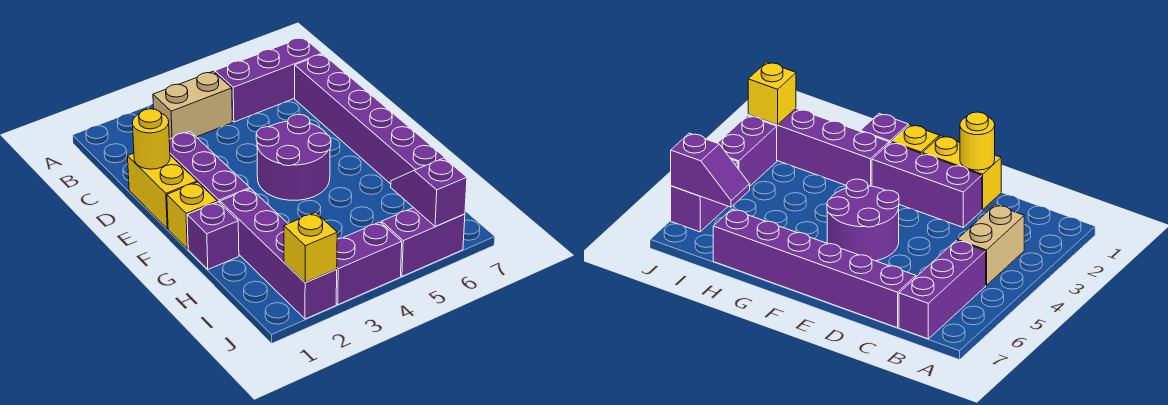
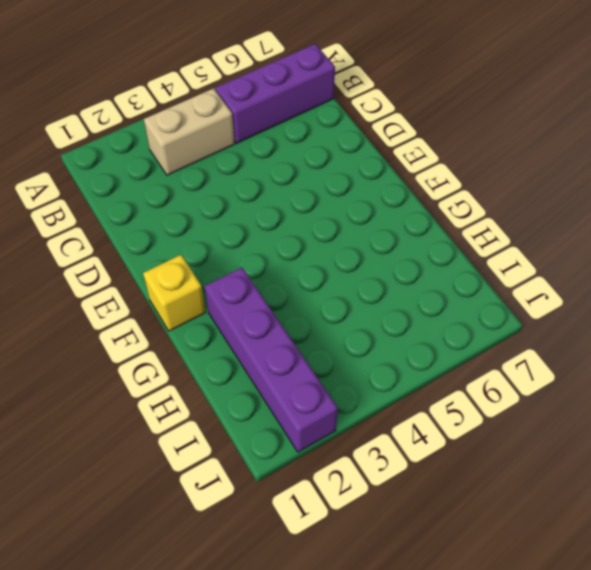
none -> purple brick C7:H7 level 1
none -> yellow brick D1:E1 level 1
none -> purple brick D2:F2 level 1

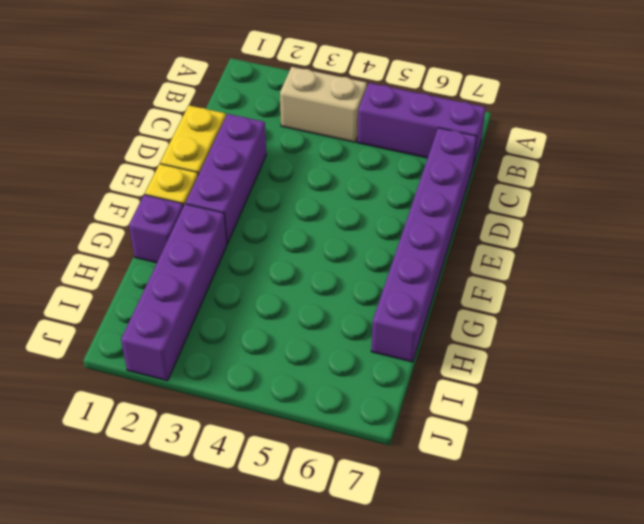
none -> purple round brick E4:F5 level 1
none -> purple brick J3:J4 level 1
none -> purple brick J5:J6 level 1

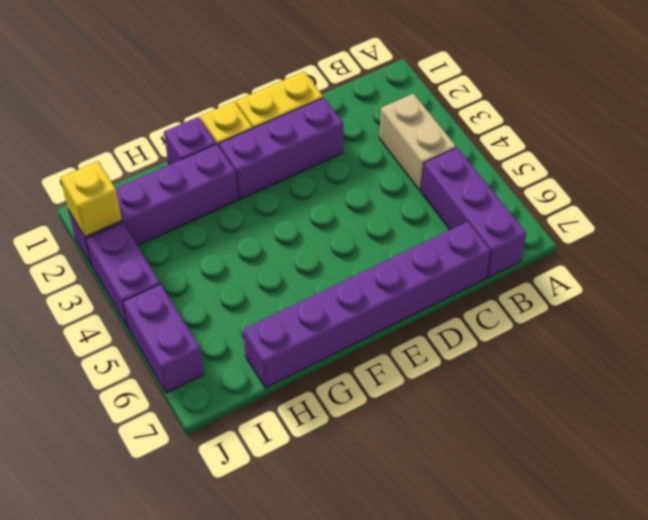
none -> purple round brick E4:F5 level 1
none -> yellow round brick D1 level 2
none -> purple slope I6:J6 level 2 top J

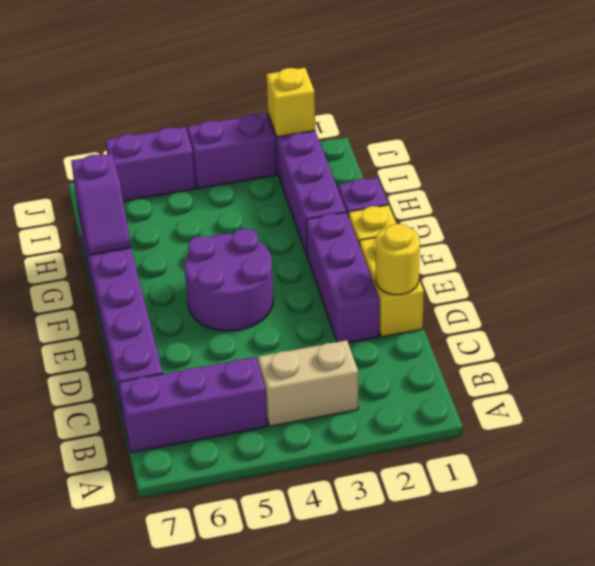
purple slope G7:H7 level 2 top H -> purple slope I6:J6 level 2 top J

